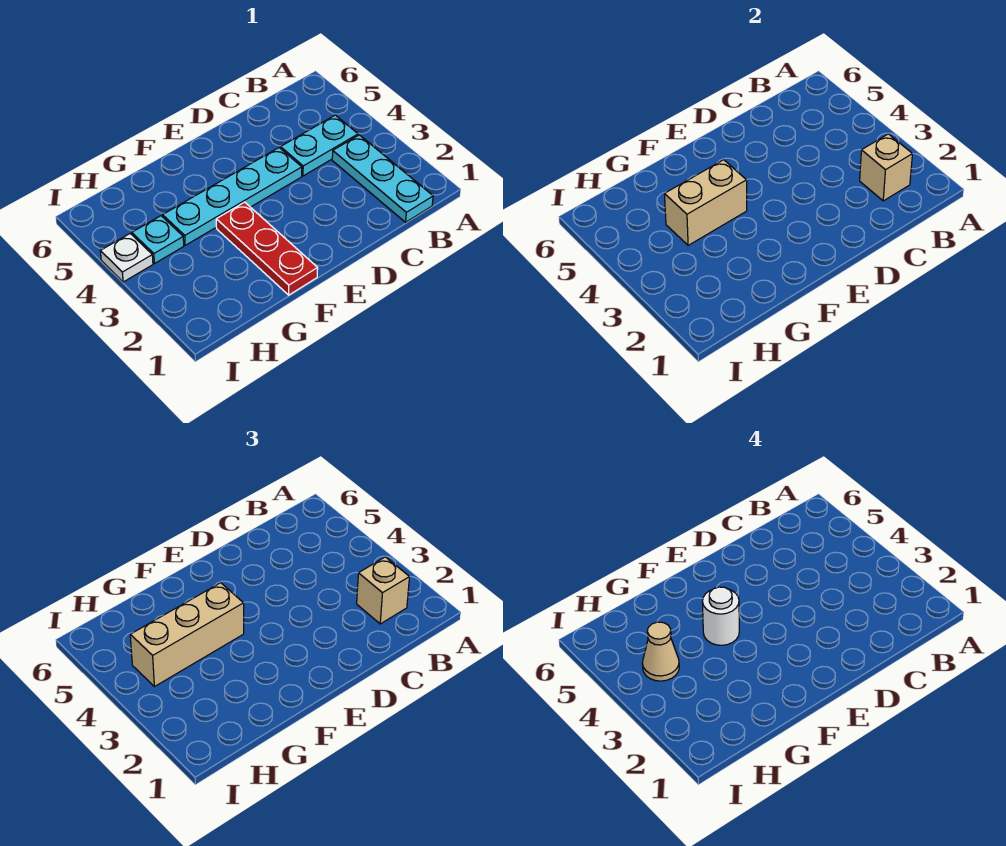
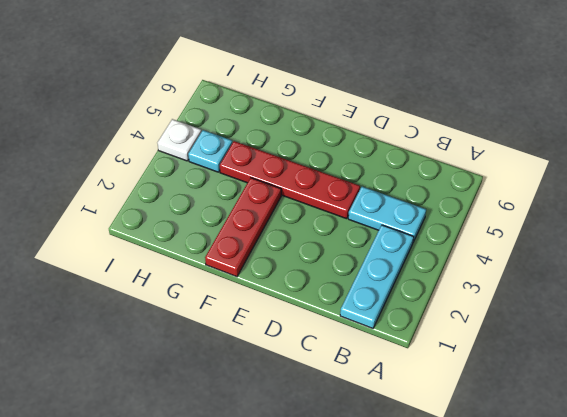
red plate D4:G4 level 1 -> cyan plate D4:G4 level 1
none -> tan brick B2 level 2
none -> tan brick F4:G4 level 2
none -> tan brick B2 level 3

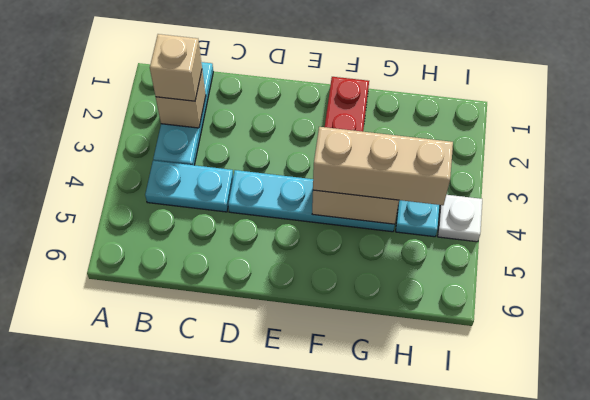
none -> white round brick F4 level 4
none -> tan cone H4 level 4

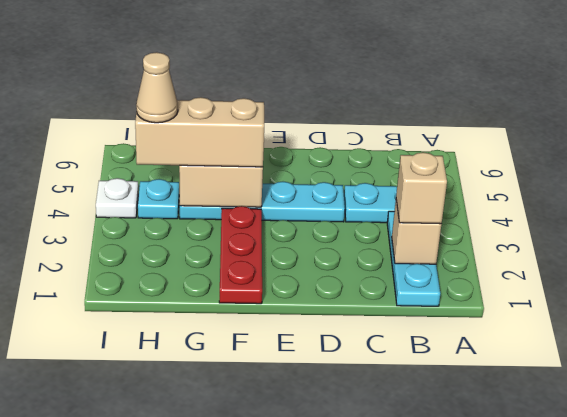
none -> white round brick F4 level 4

